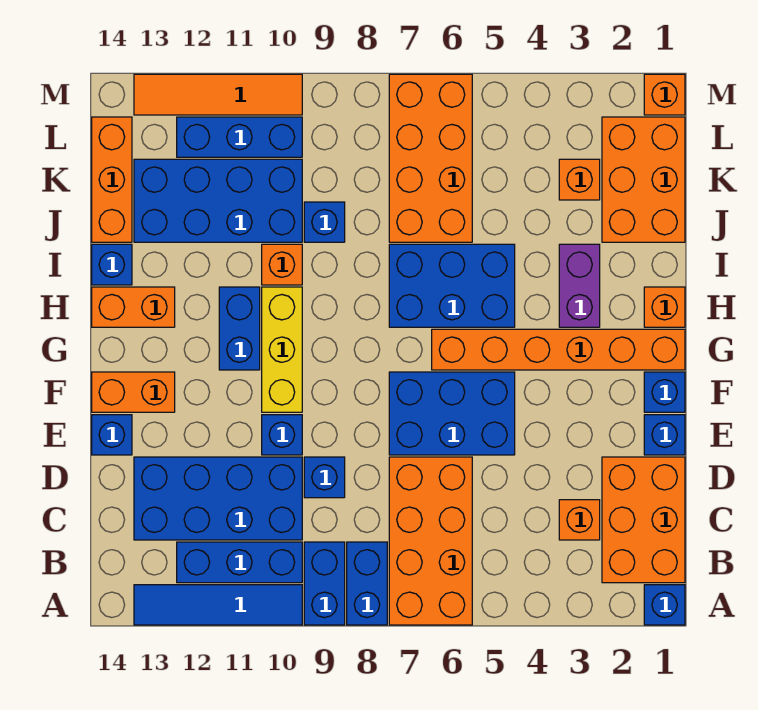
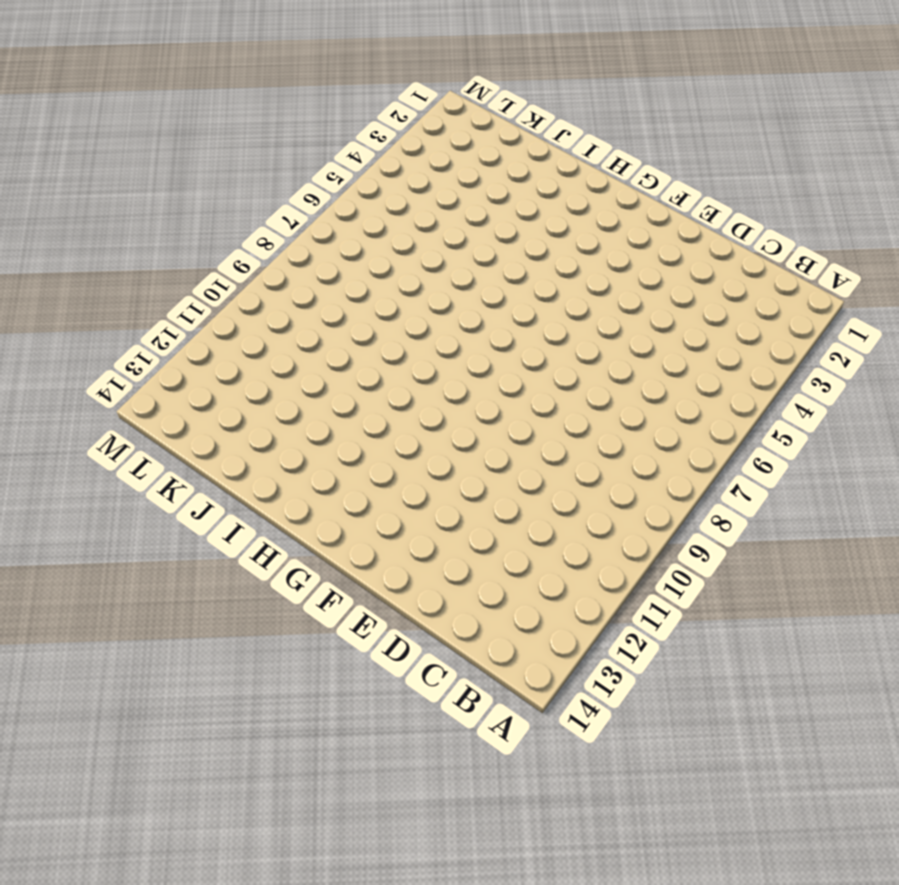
none -> blue brick A1 level 1
none -> orange brick A6:D7 level 1
none -> blue brick A8:B8 level 1
none -> blue brick A9:B9 level 1

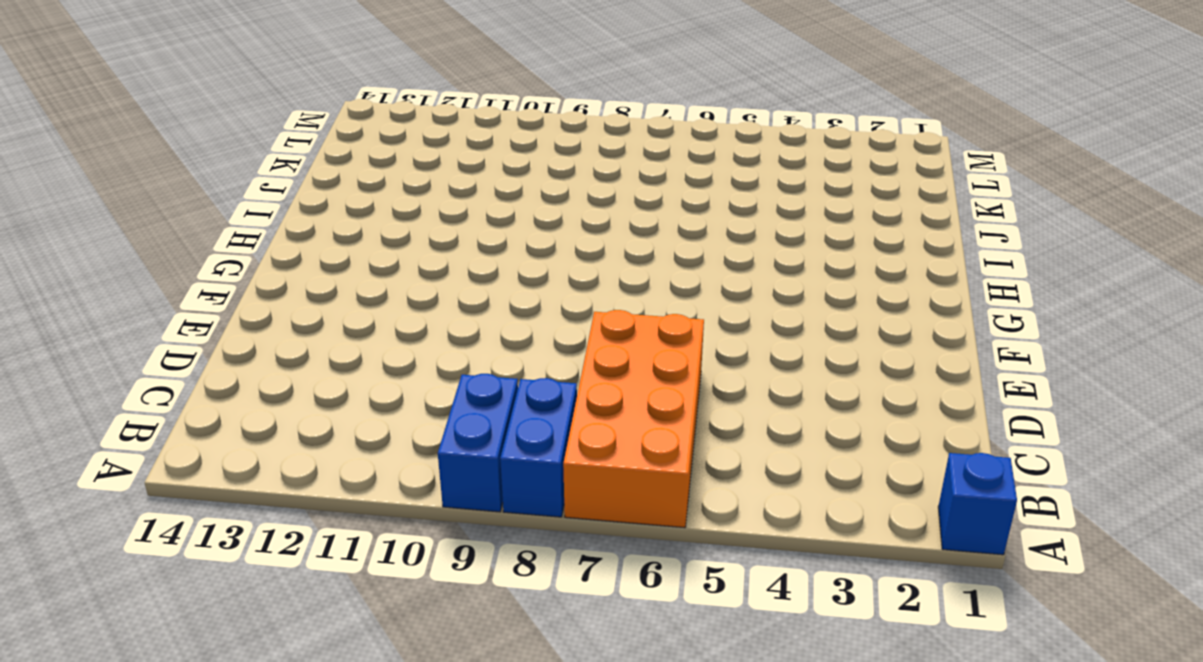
none -> blue tile A10:A13 level 1
none -> orange brick B1:D2 level 1
none -> blue brick B10:B12 level 1
none -> orange brick C3 level 1

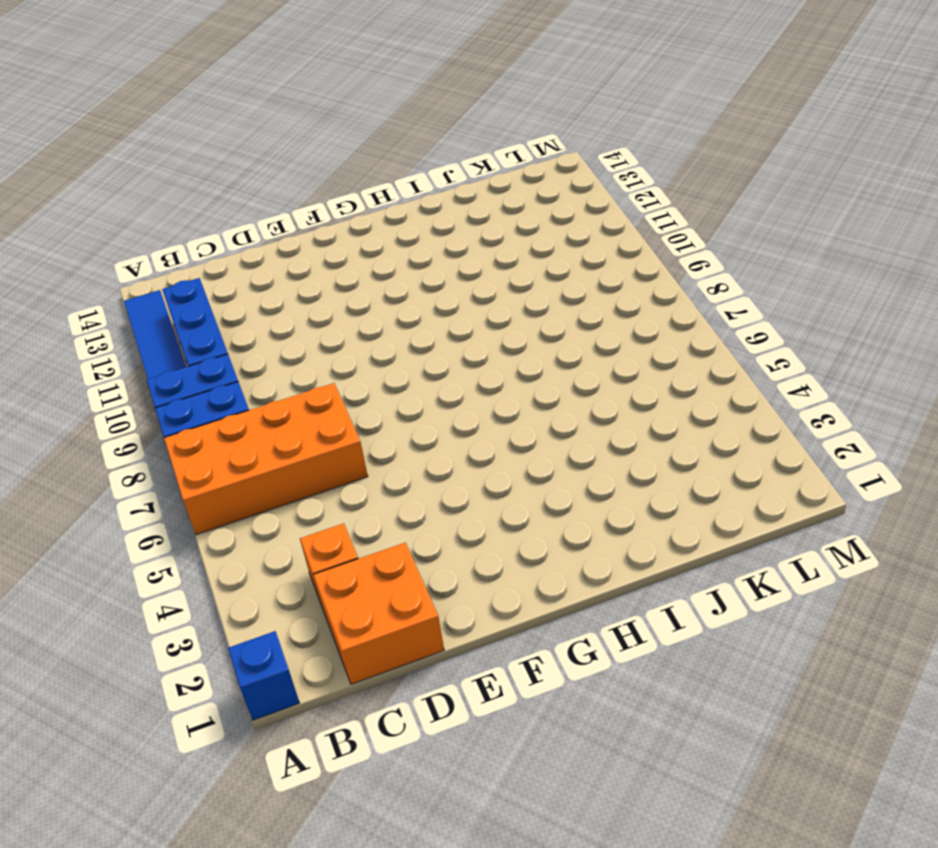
orange brick C1:D2 level 1 -> orange brick B1:D2 level 1
none -> blue brick C10:D13 level 1
none -> blue brick D9 level 1
none -> blue brick E1 level 1
none -> blue brick E5:F7 level 1

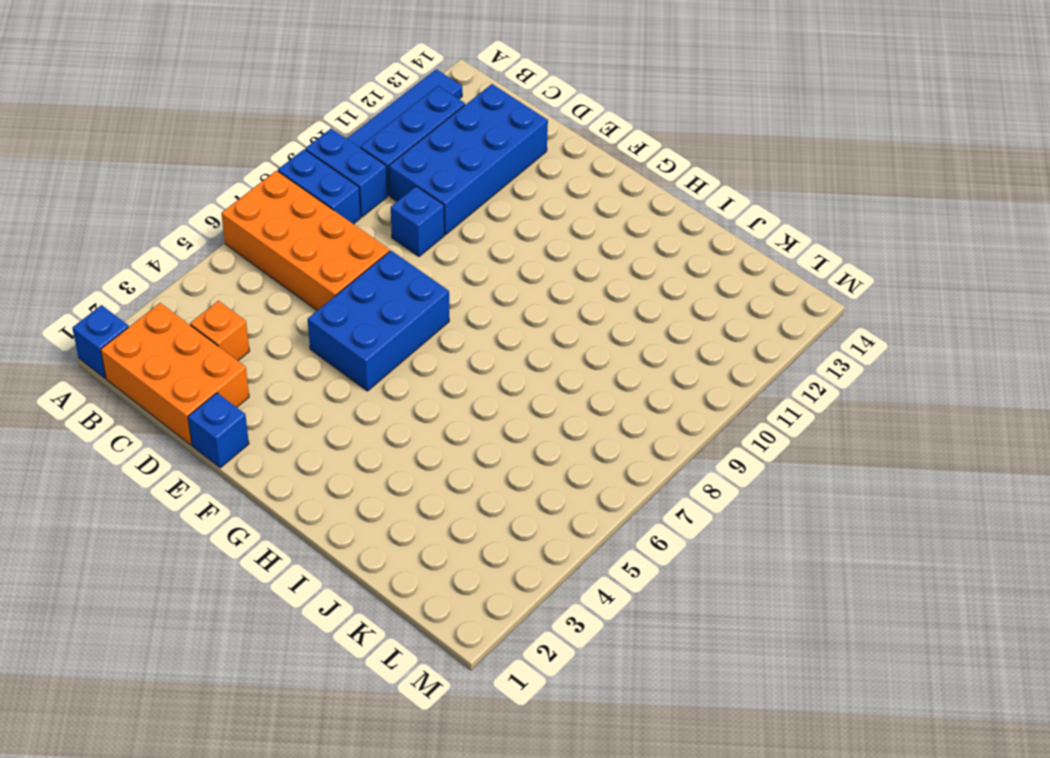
none -> blue brick E10 level 1
none -> blue brick E14 level 1
none -> blue brick F1 level 1
none -> yellow brick F10:H10 level 1

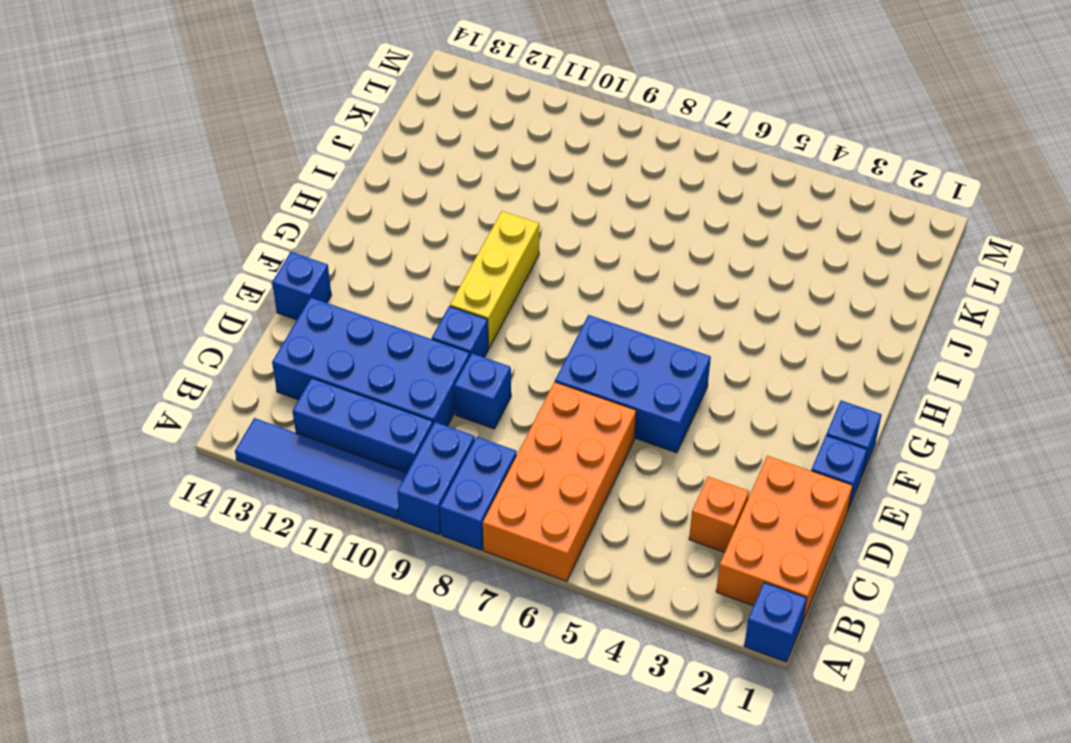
none -> orange brick F13:F14 level 1
none -> orange brick G1:G6 level 1
none -> blue brick G11:H11 level 1
none -> orange brick H1 level 1

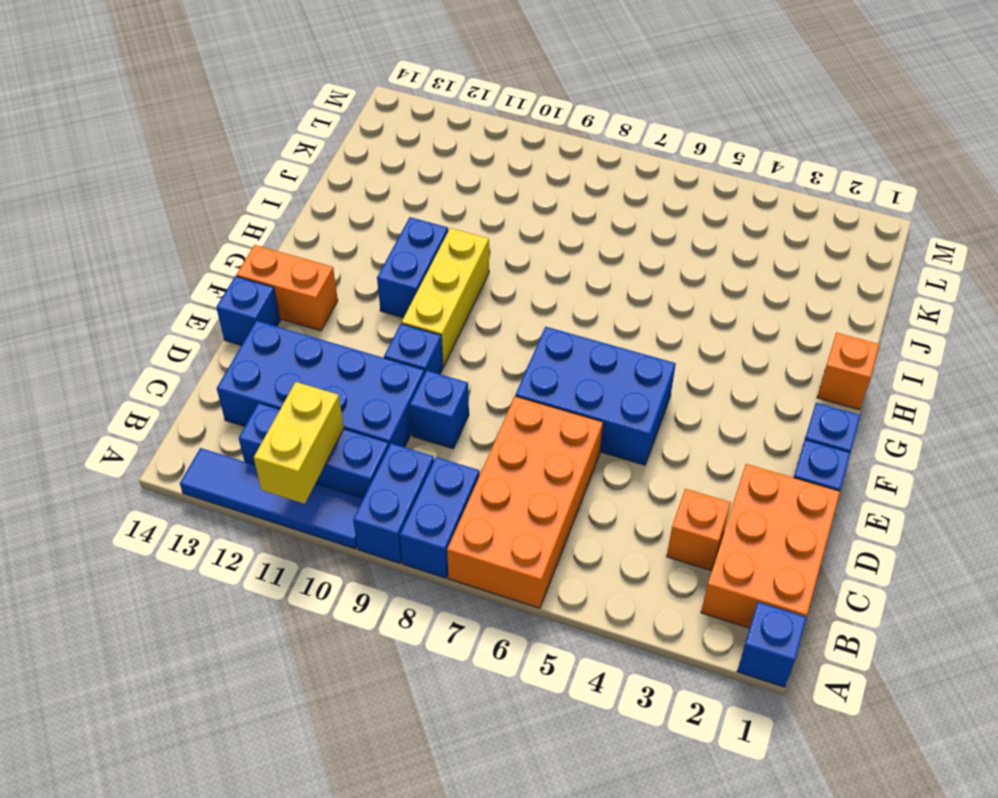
yellow brick A11:B11 level 2 -> none
none -> orange brick G1:G6 level 1
none -> purple brick H3:I3 level 1
none -> blue brick H5:I7 level 1
none -> orange brick H13:H14 level 1

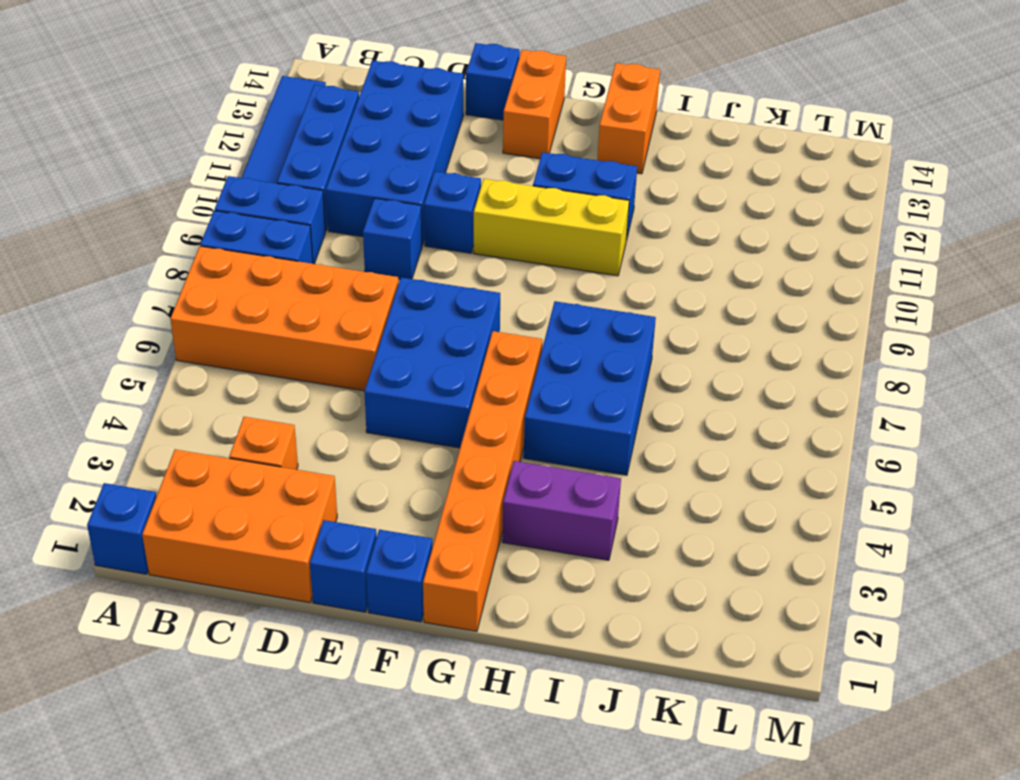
none -> orange brick H1 level 1
none -> orange brick I10 level 1
none -> blue brick I14 level 1
none -> orange brick J1:L2 level 1

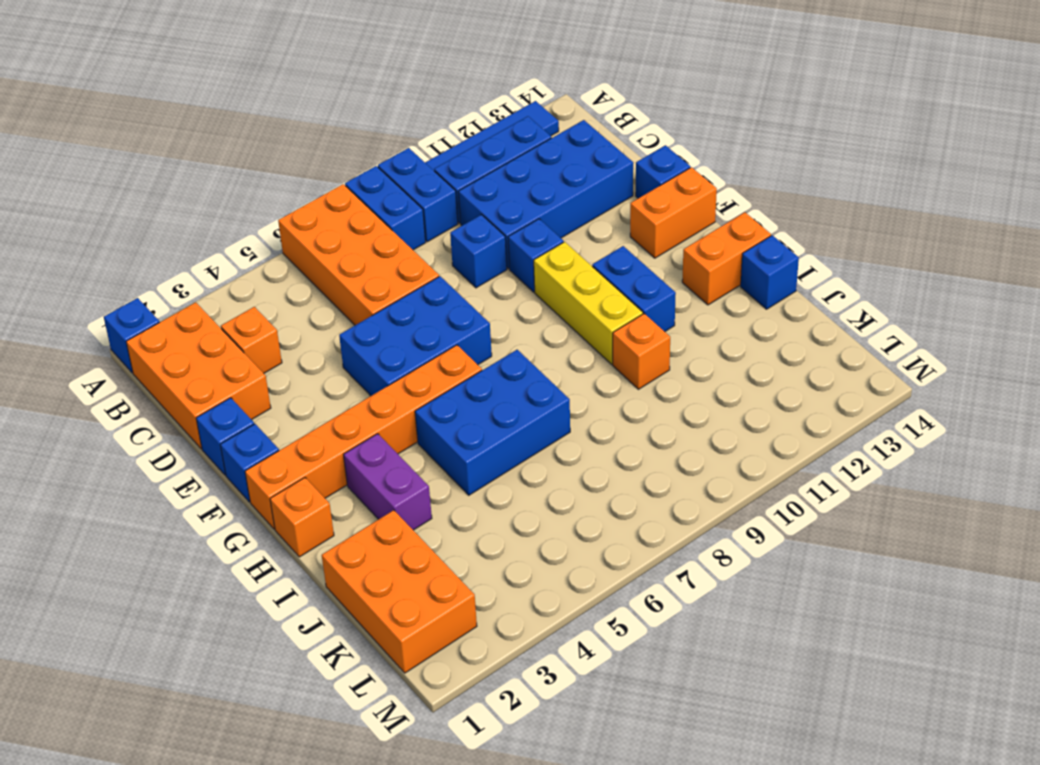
none -> orange brick J6:M7 level 1
none -> blue brick J9 level 1
none -> blue brick J10:K13 level 1
none -> orange brick J14:L14 level 1

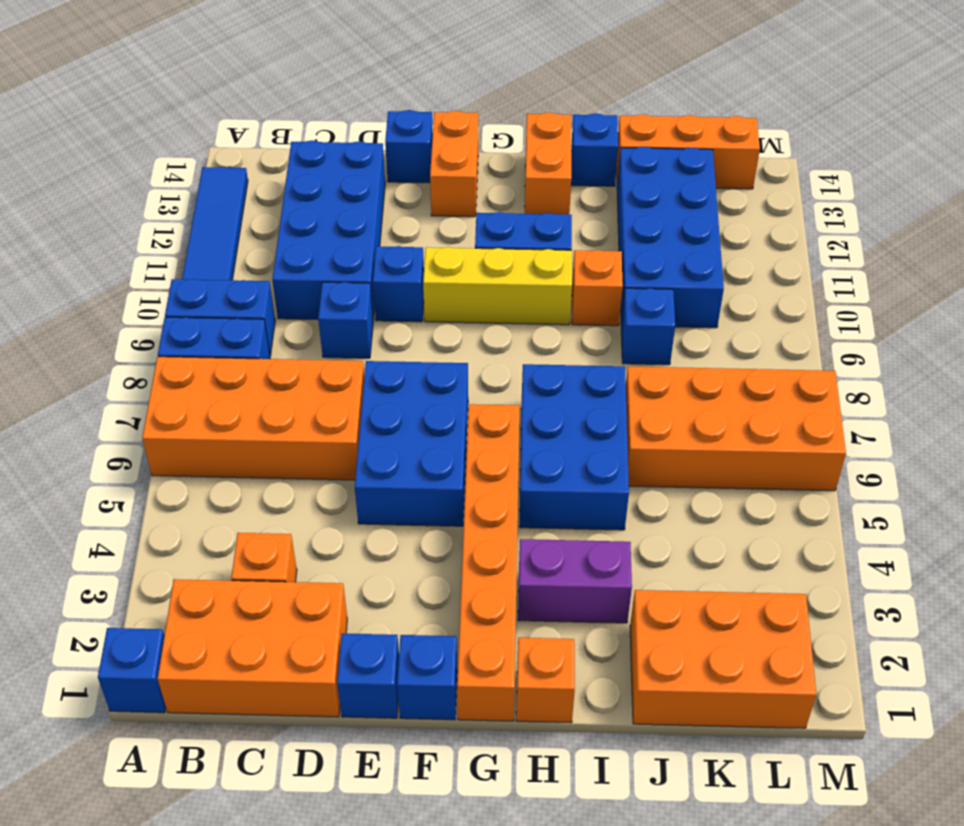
none -> blue brick B10:B12 level 1
none -> orange brick K3 level 1
none -> blue brick L10:L12 level 1
none -> orange brick M1 level 1

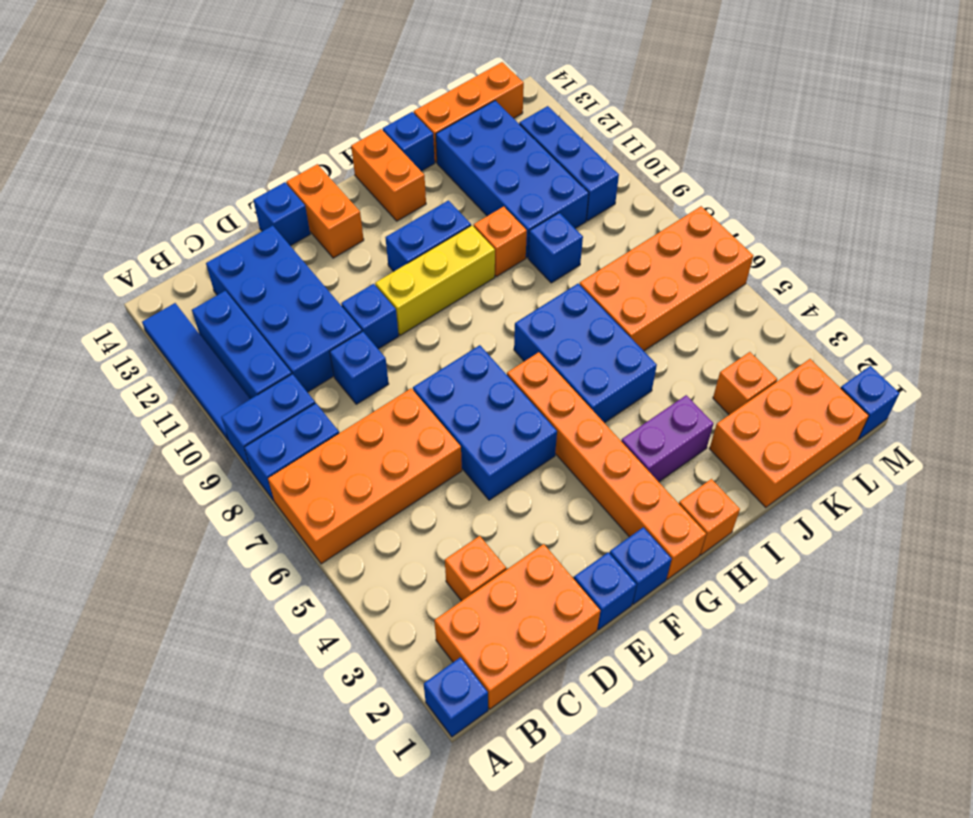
blue brick M1 level 1 -> orange brick M1 level 1
none -> orange tile M10:M13 level 1

